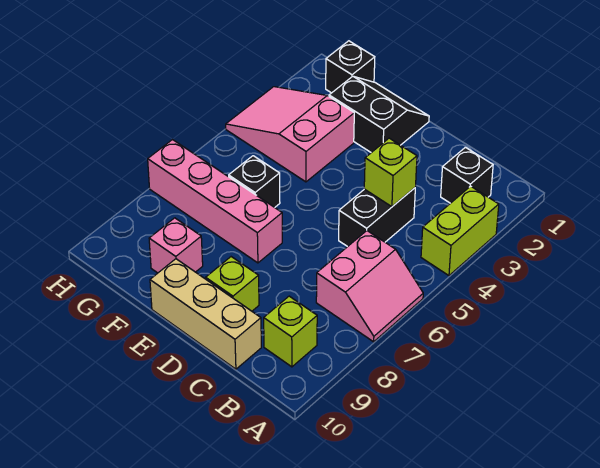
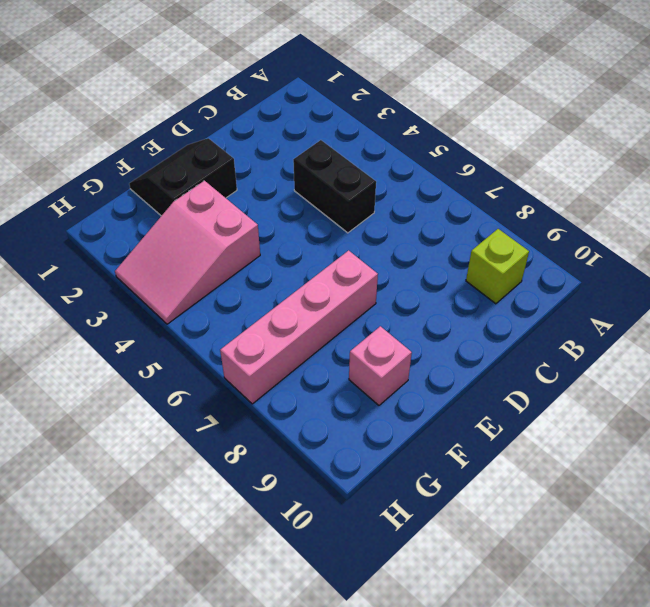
none -> lime brick A3:A4 level 1
none -> pink slope A6:B7 level 1 top B
none -> black brick B2 level 1

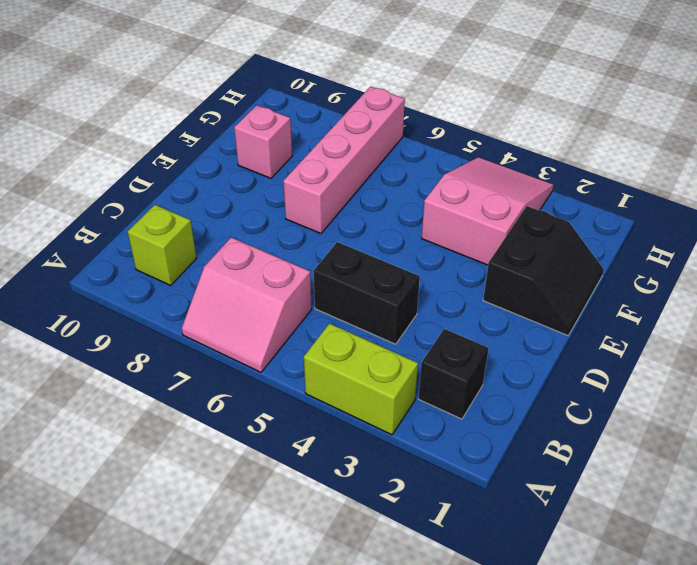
none -> tan brick C10:E10 level 1
none -> lime brick D9 level 1
none -> black brick F6 level 1

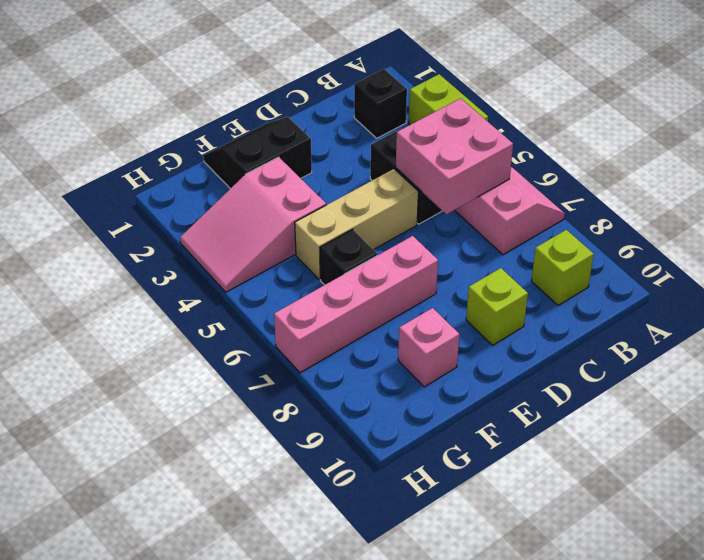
pink brick B5:C6 level 2 -> none
tan brick D5:F5 level 1 -> tan brick C10:E10 level 1
none -> black brick G1 level 1
none -> lime brick C4 level 2

